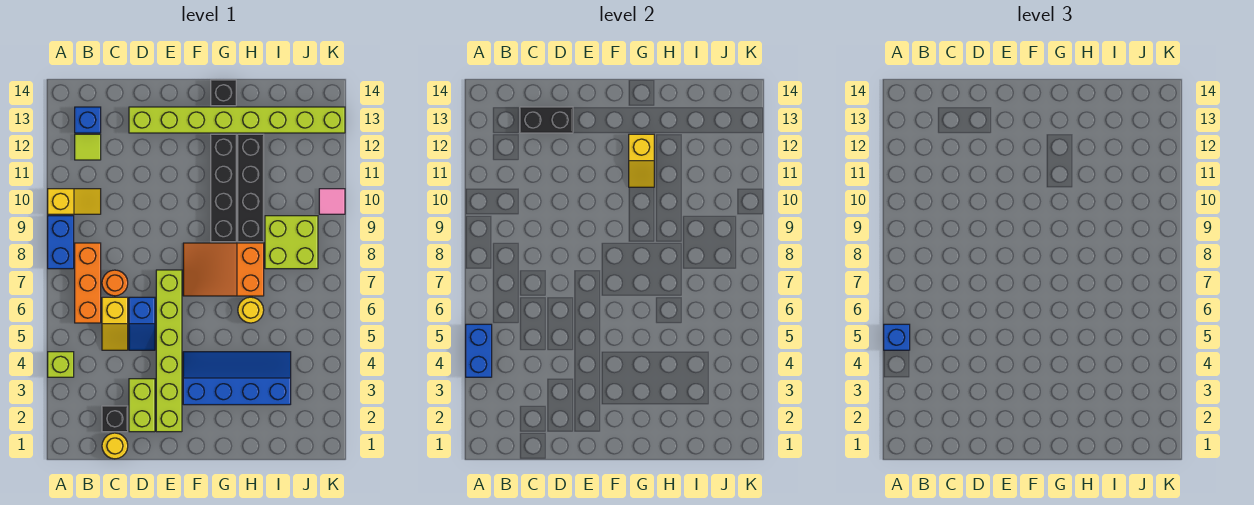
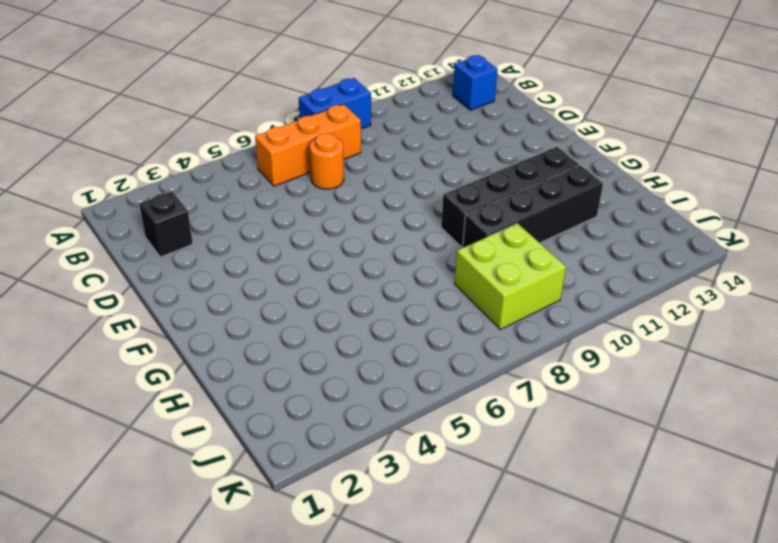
none -> lime brick A4 level 1
none -> yellow slope A10:B10 level 1 top A
none -> lime tile B12 level 1

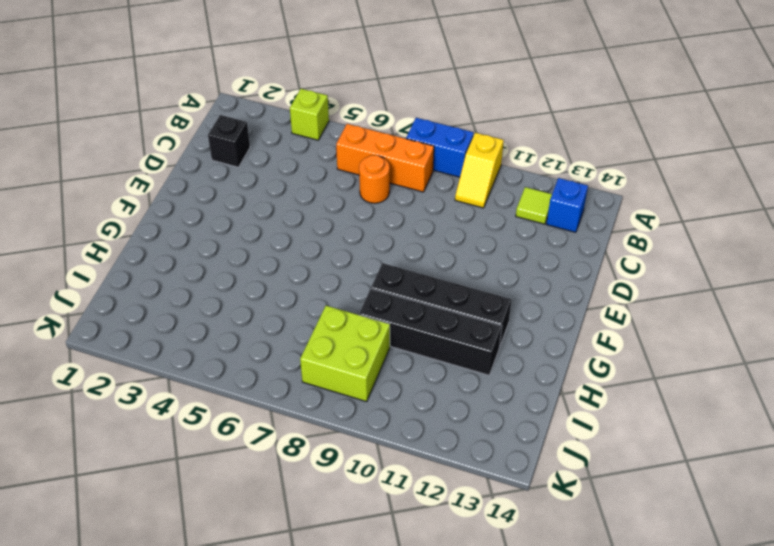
none -> yellow round brick C1 level 1
none -> yellow slope C5:C6 level 1 top 6
none -> lime brick D2:D3 level 1

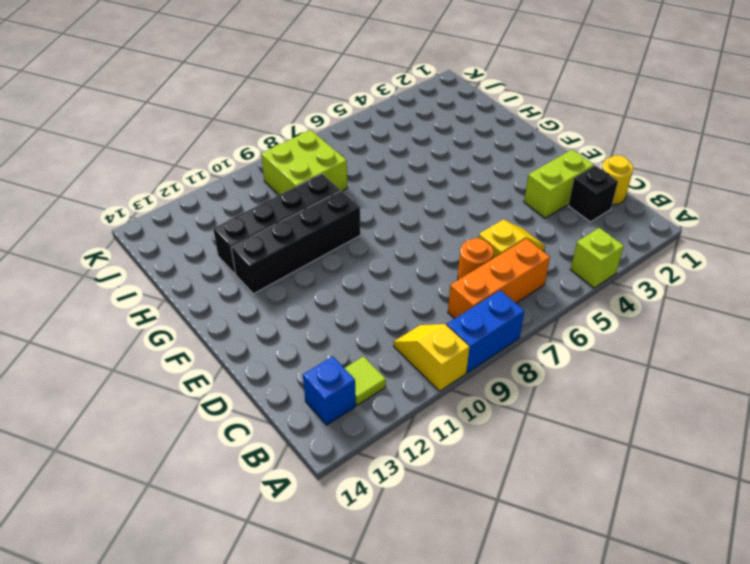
none -> blue slope D5:D6 level 1 top 6
none -> lime brick D13:K13 level 1
none -> lime brick E2:E7 level 1

